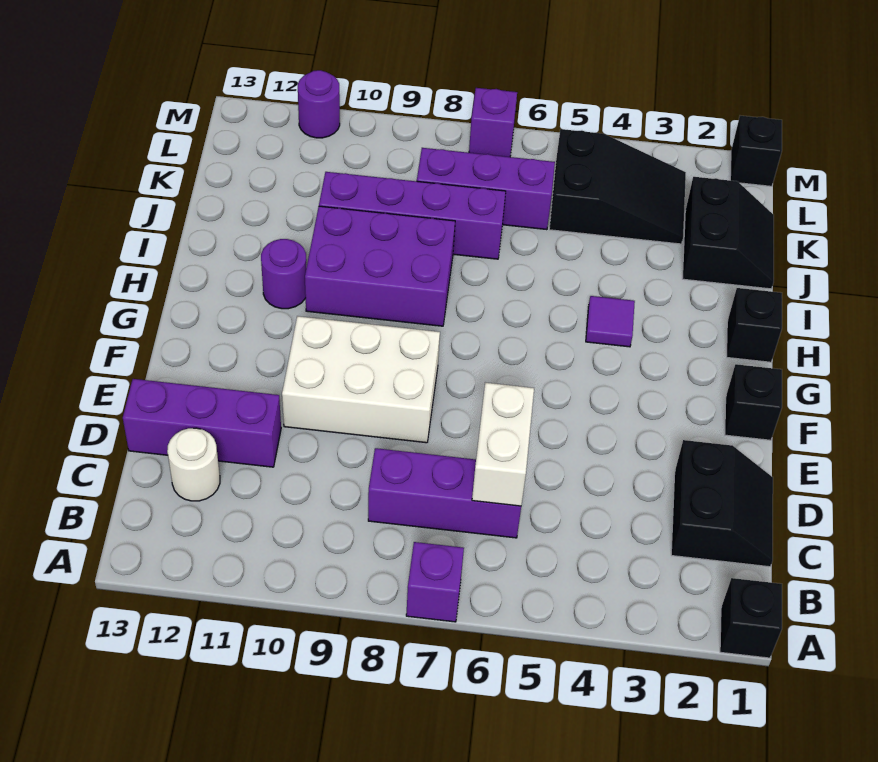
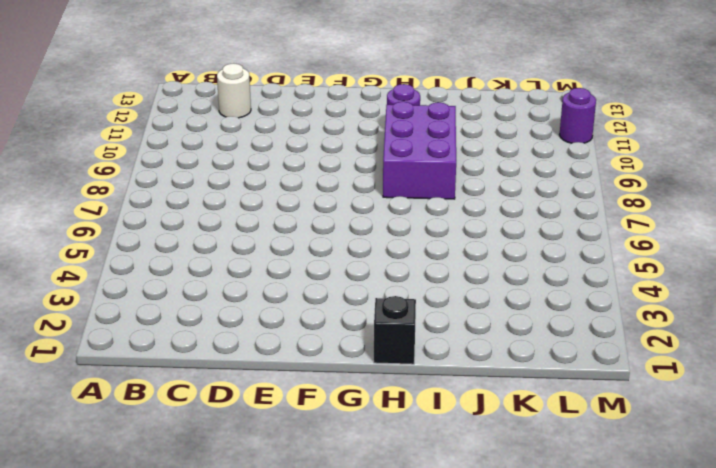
none -> black brick A1 level 1
none -> purple brick A7 level 1
none -> black slope C1:D2 level 1 top 2

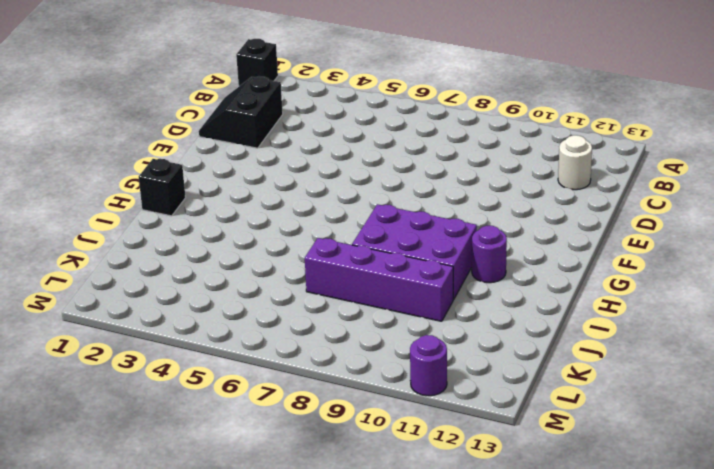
none -> purple brick A7 level 1
none -> purple brick C6:C8 level 1
none -> purple brick D11:D13 level 1

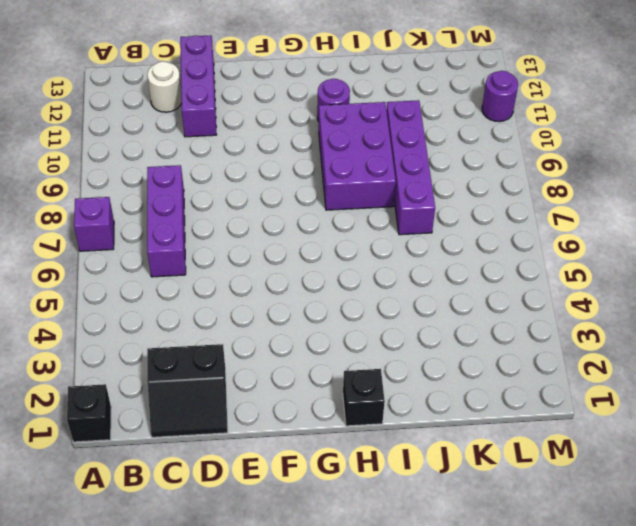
none -> white brick E8:F10 level 1
none -> black brick F1 level 1
none -> purple tile H4 level 1

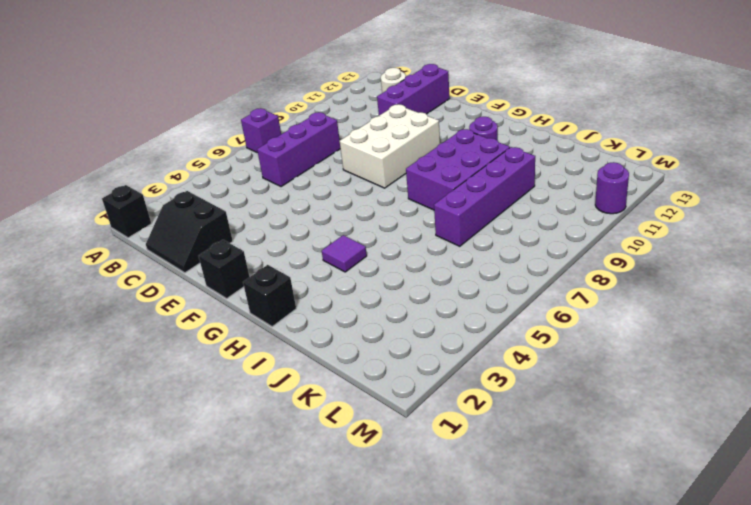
none -> black slope J1:K2 level 1 top 2
none -> black slope K3:L5 level 1 top 5
none -> purple brick K6:K8 level 1

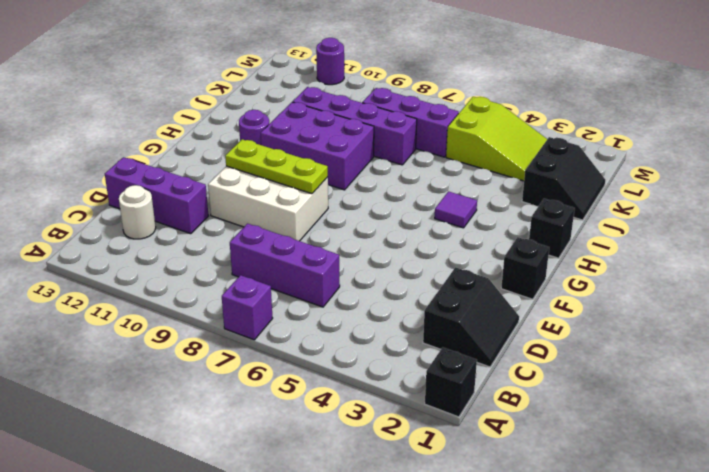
lime plate F8:F10 level 2 -> none
lime slope K3:L5 level 1 top 5 -> black slope K3:L5 level 1 top 5
none -> black brick M1 level 1
none -> purple brick M7 level 1
none -> white brick C6:D6 level 2

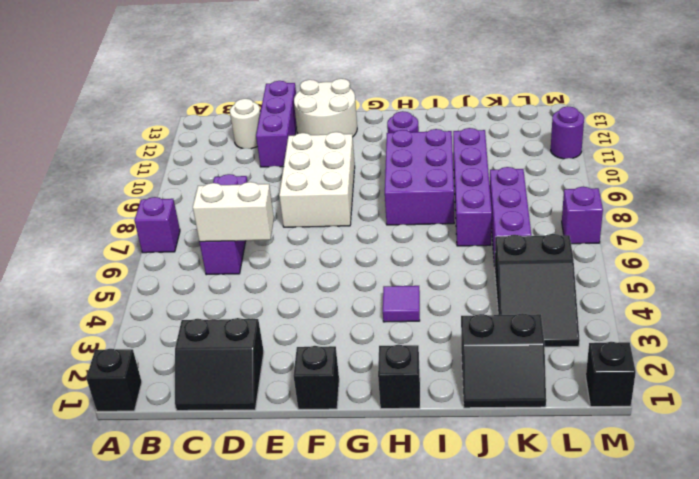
white round brick E12:F13 level 1 -> none

